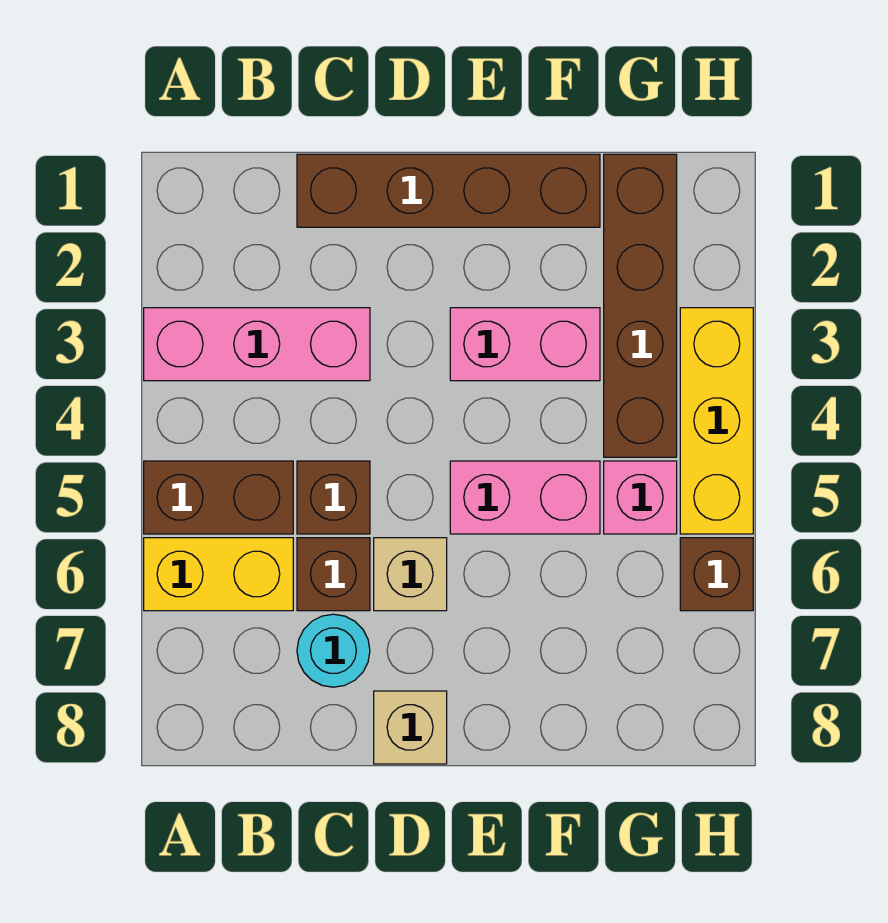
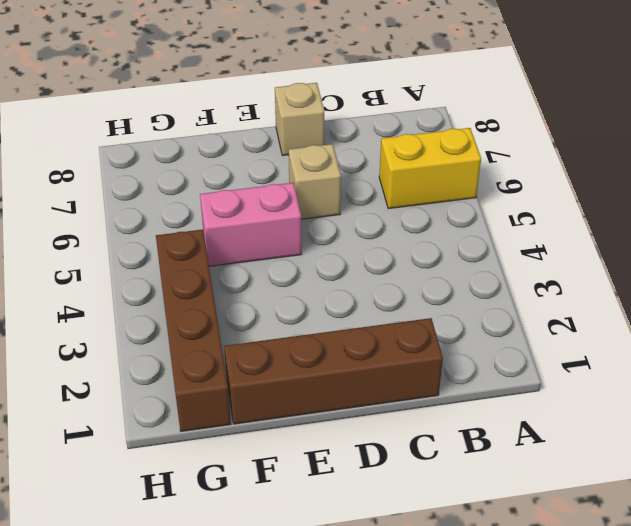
none -> pink brick A3:C3 level 1
none -> brown brick A5:B5 level 1
none -> brown brick C5 level 1

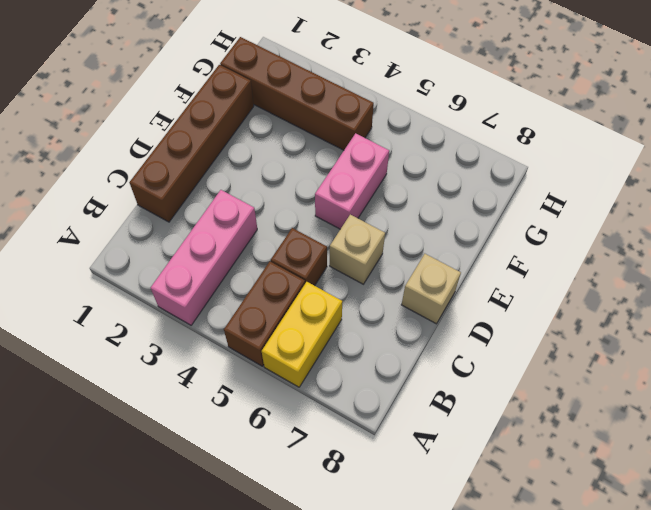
none -> brown brick C6 level 1
none -> cyan round brick C7 level 1
none -> pink brick E3:F3 level 1

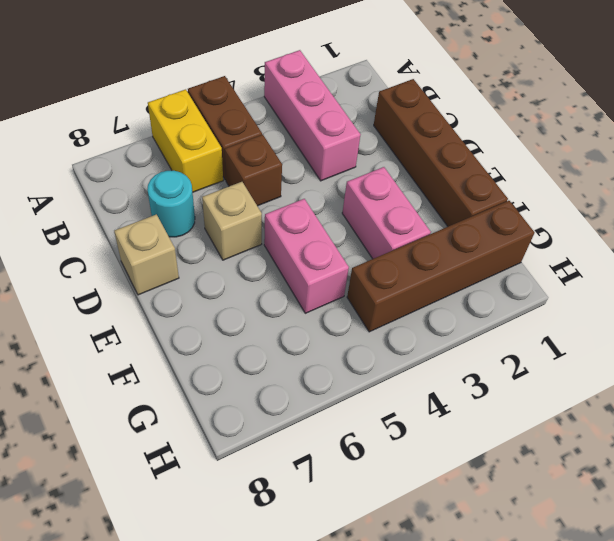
none -> brown brick C6 level 1
none -> pink brick G5 level 1
none -> yellow brick H3:H5 level 1

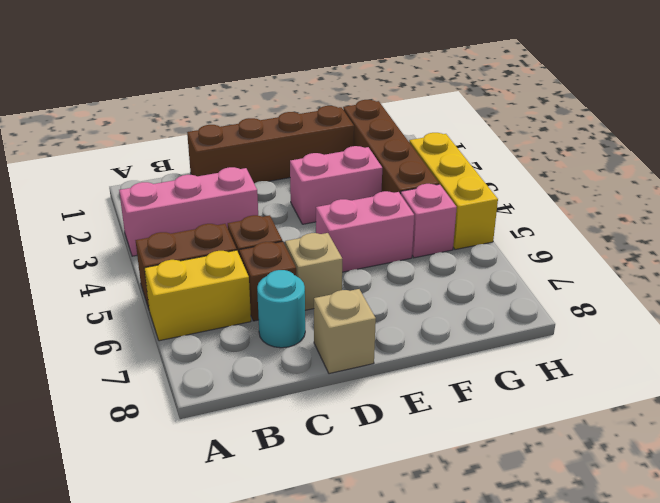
none -> brown brick H6 level 1

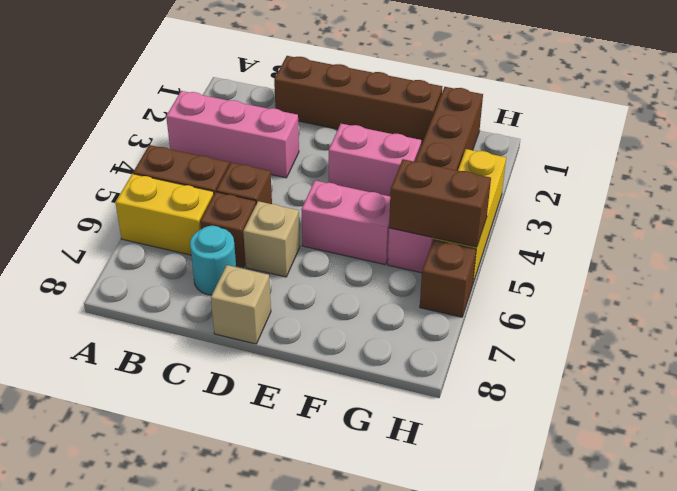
brown brick G5:H5 level 2 -> none

